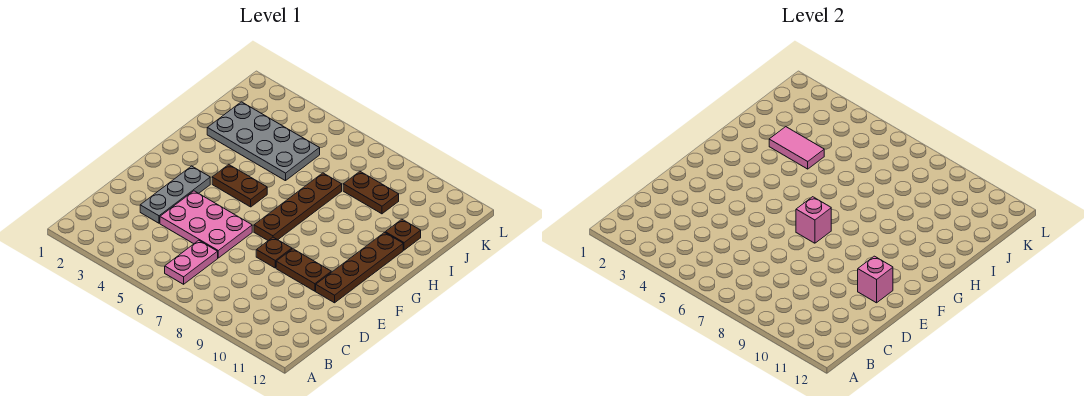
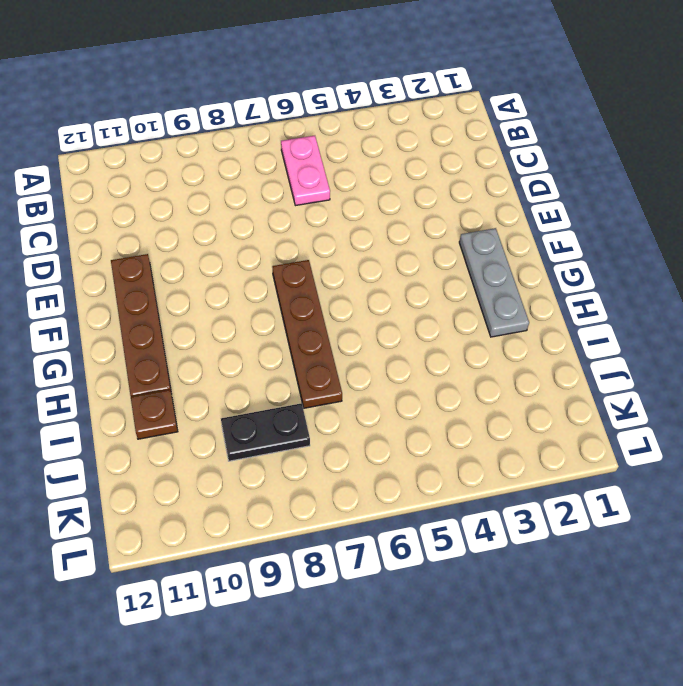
grey plate F2:H2 level 1 -> grey plate D3:F3 level 1
black plate J8:J9 level 1 -> brown plate J8:J9 level 1
none -> pink plate D4:E6 level 1
none -> brown plate E8 level 1
none -> brown plate E9:E10 level 1

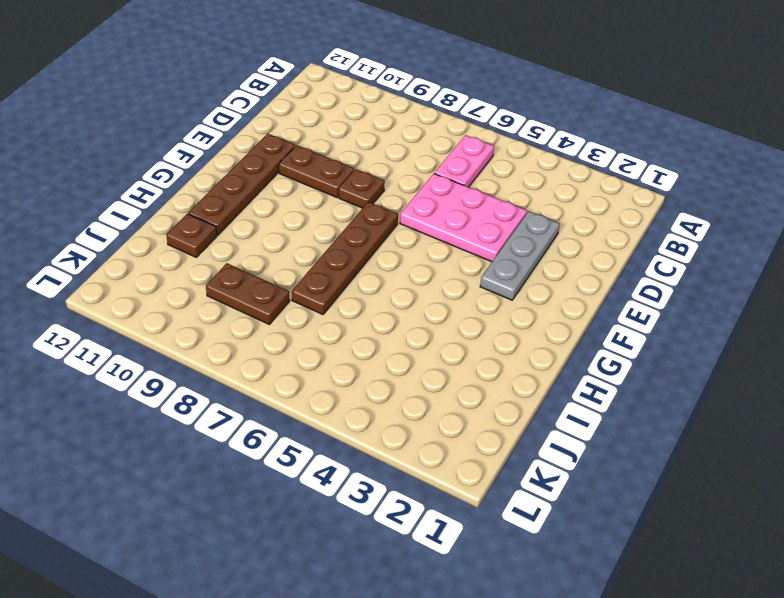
none -> brown plate G4:G5 level 1
none -> grey plate I2:J5 level 1
none -> pink brick E11 level 2

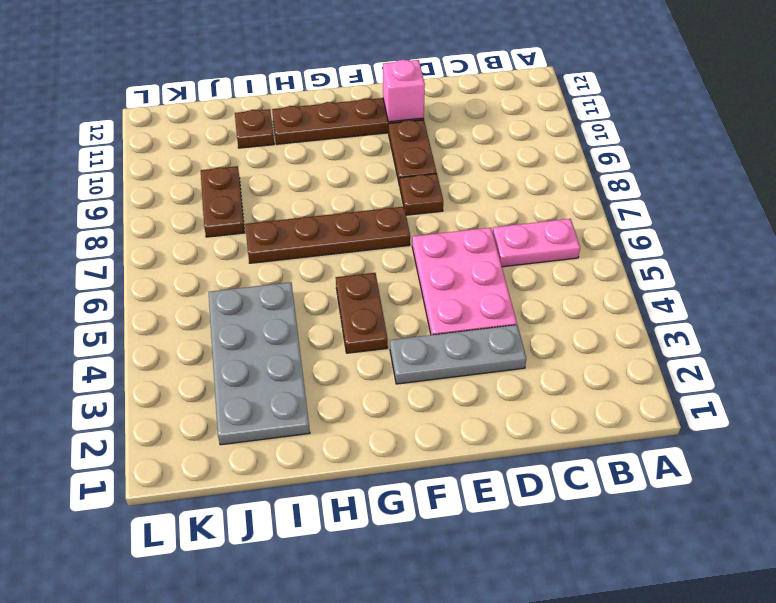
none -> pink brick F7 level 2
none -> pink tile I3:I4 level 2

